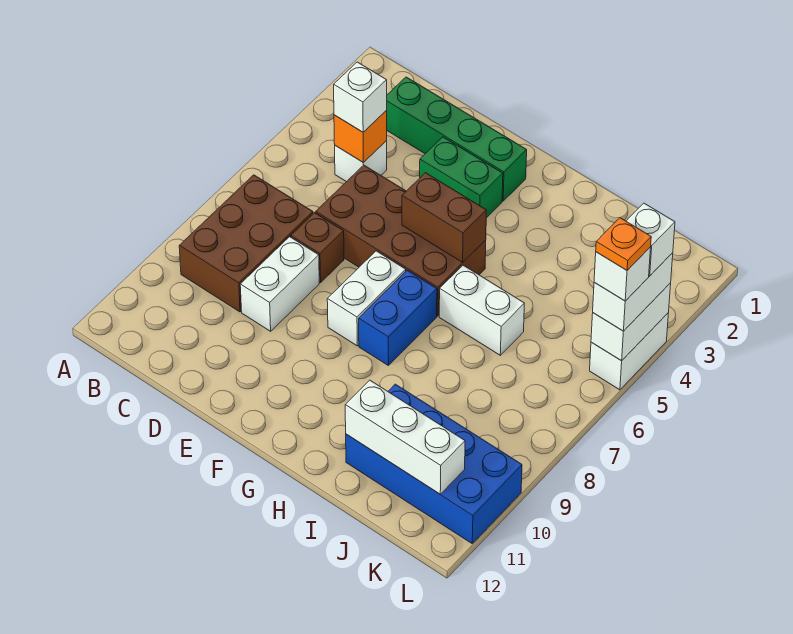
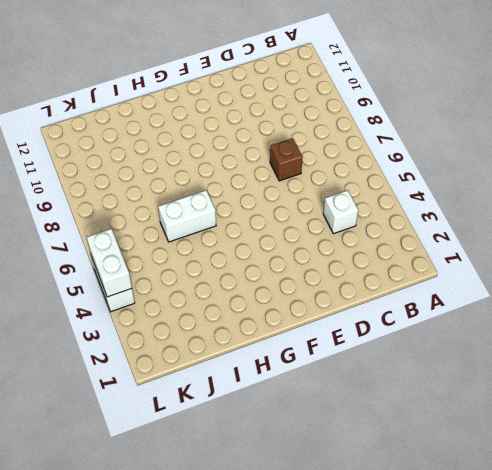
none -> brown brick B7:C9 level 1
none -> green brick C2:F2 level 1
none -> brown brick D5:G6 level 1

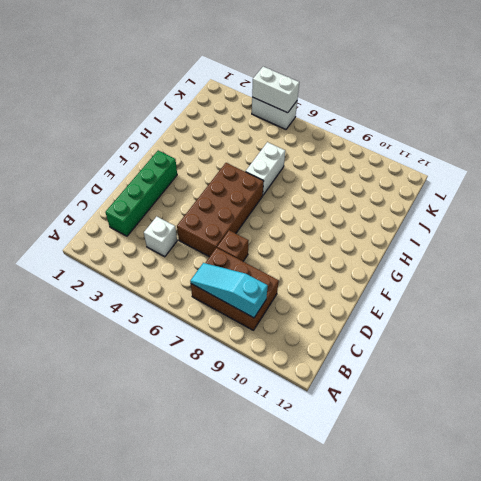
cyan slope B7:B9 level 2 top 9 -> none
none -> white brick D8:D9 level 1
none -> green brick E3:F3 level 1
none -> white brick F7:F8 level 1

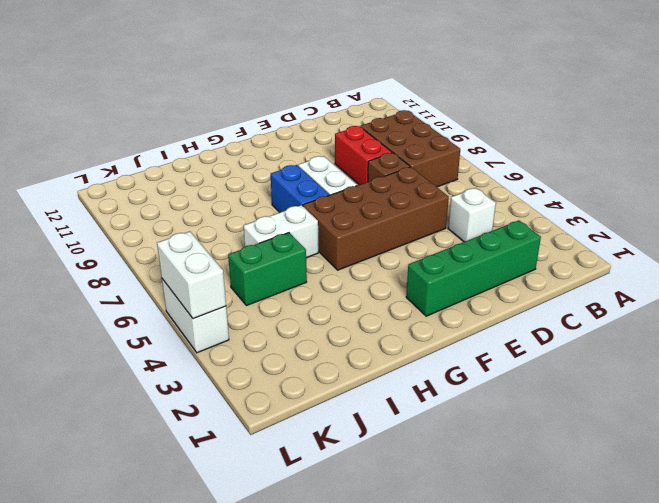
red brick D8:D9 level 1 -> white brick D8:D9 level 1
green brick I5:J5 level 1 -> green brick E3:F3 level 1
none -> blue brick I10:L11 level 1
none -> orange brick C4 level 2
none -> brown brick F5:G5 level 2

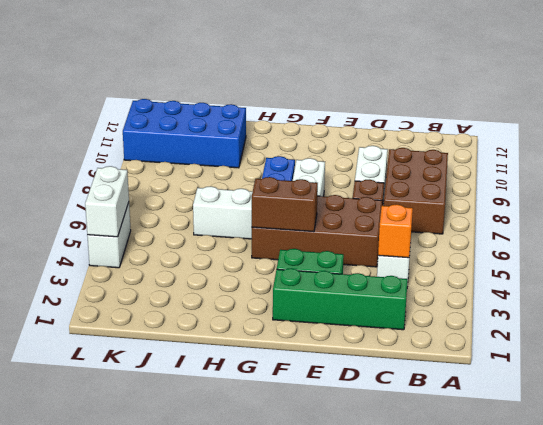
none -> white brick I11:K11 level 2
none -> white brick C4 level 3
none -> white brick L4:L5 level 3

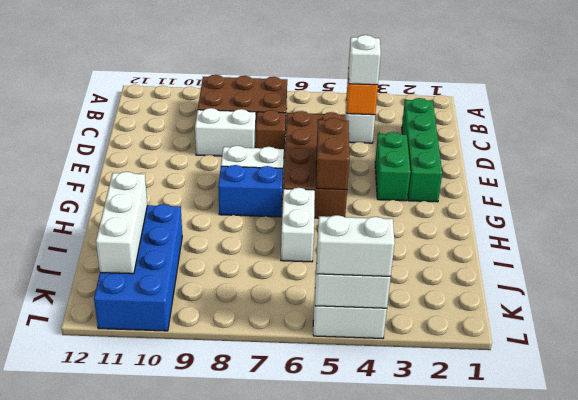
none -> white brick L4 level 4
none -> white brick L5 level 4
none -> orange plate L5 level 5

